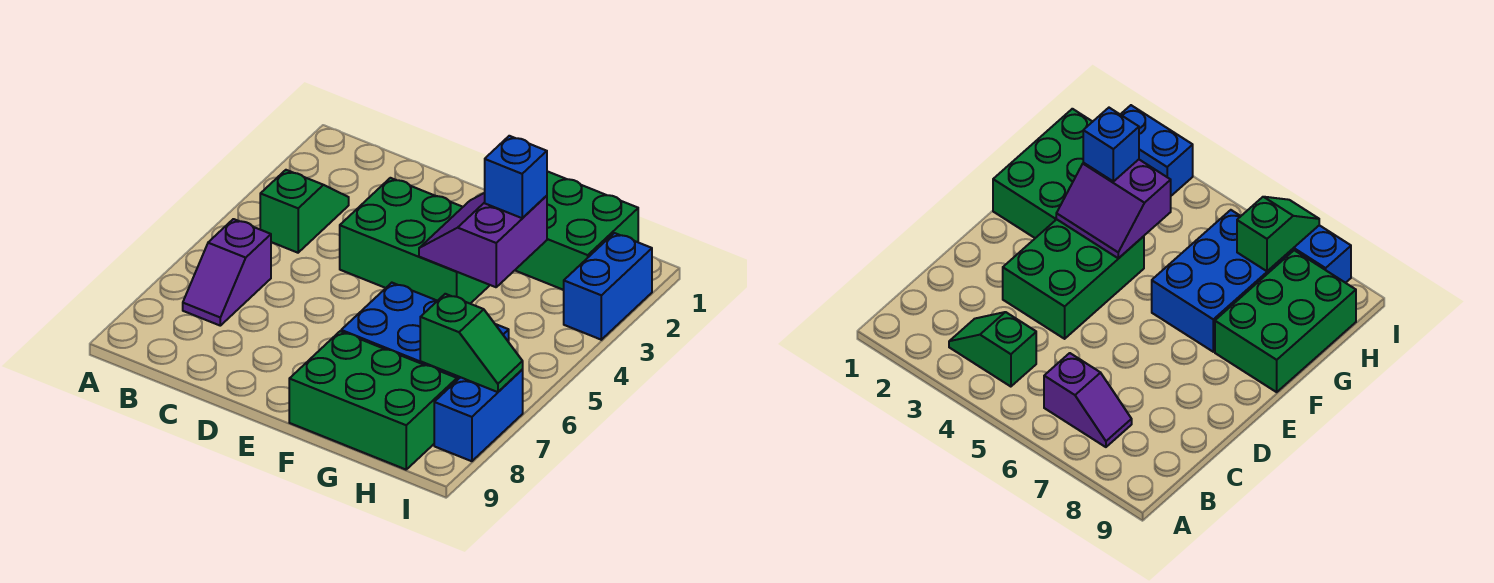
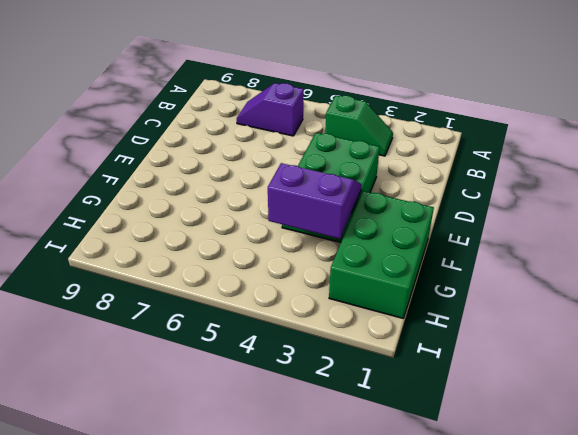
none -> blue brick F6:H7 level 1
none -> green brick F8:H9 level 1

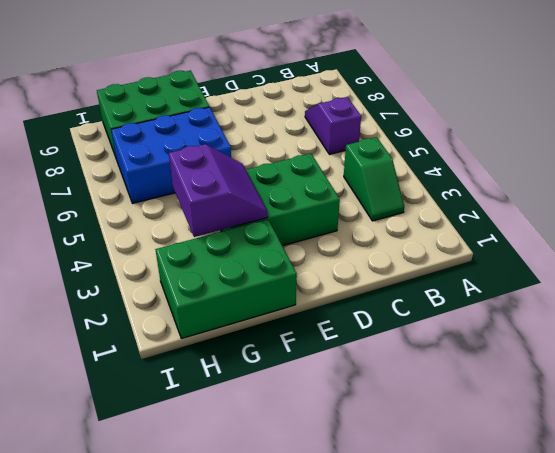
none -> blue brick I2:I3 level 1
none -> blue brick I7:I8 level 1

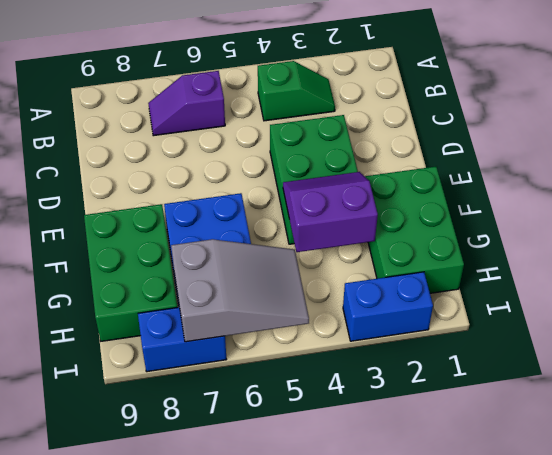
grey slope H5:I7 level 2 top 7 -> green slope H7:I7 level 2 top H
none -> blue brick G3 level 3

